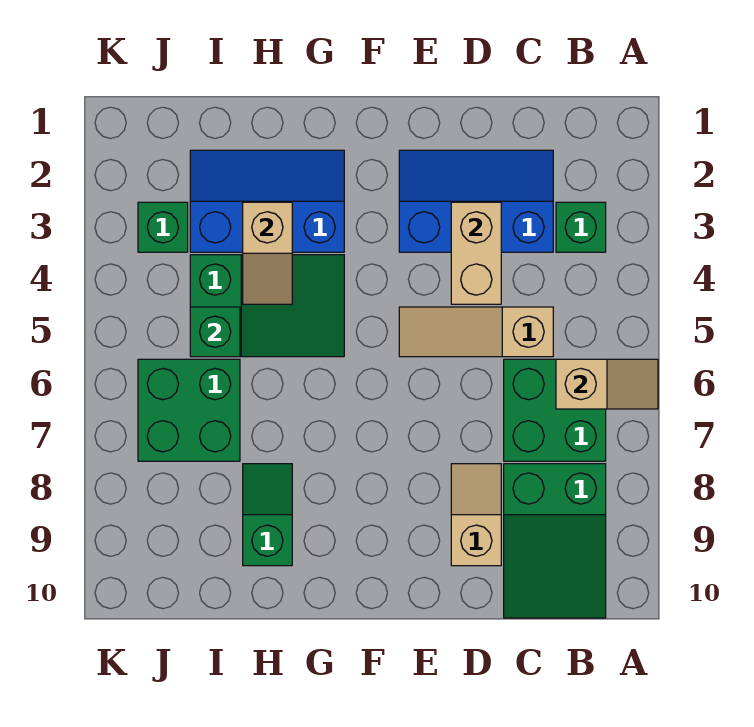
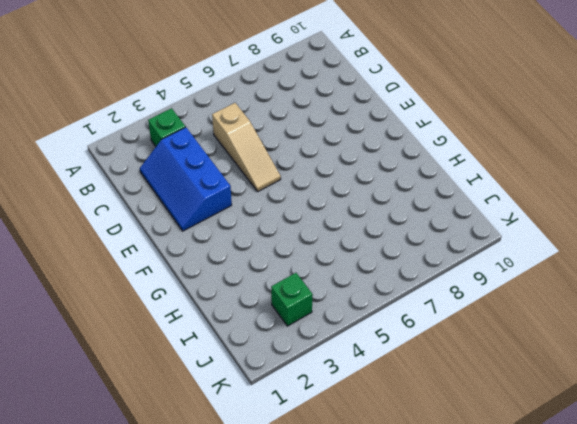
none -> green brick B6:C7 level 1
none -> green slope B8:C10 level 1 top 8
none -> tan slope D8:D9 level 1 top 9

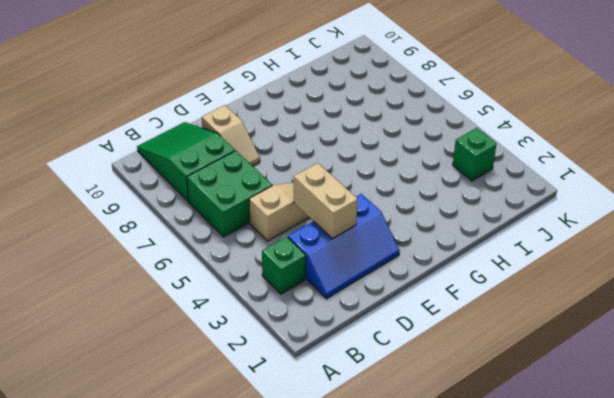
none -> blue slope G2:I3 level 1 top 3
none -> green slope G4:I5 level 1 top I
none -> green slope H8:H9 level 1 top 9

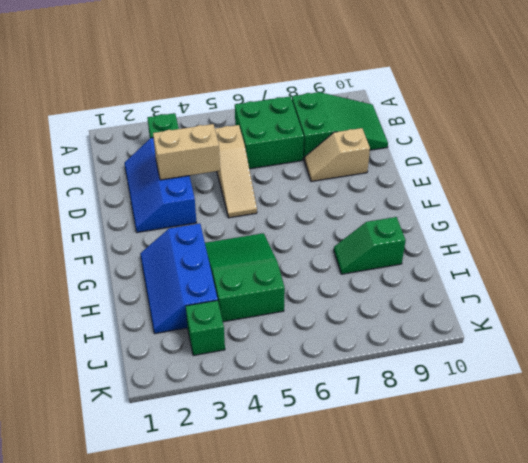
none -> green brick I6:J7 level 1
none -> tan slope A6:B6 level 2 top B
none -> tan slope H3:H4 level 2 top 3

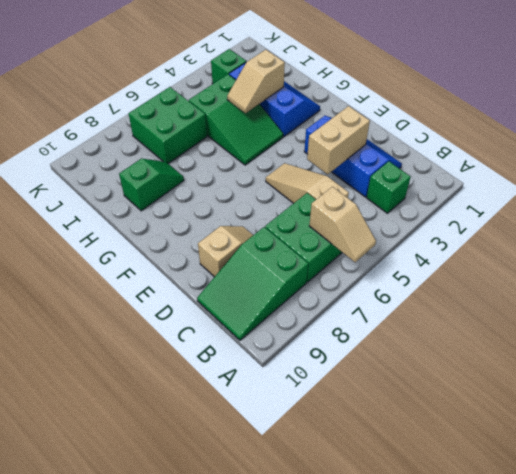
none -> green brick I5 level 2

